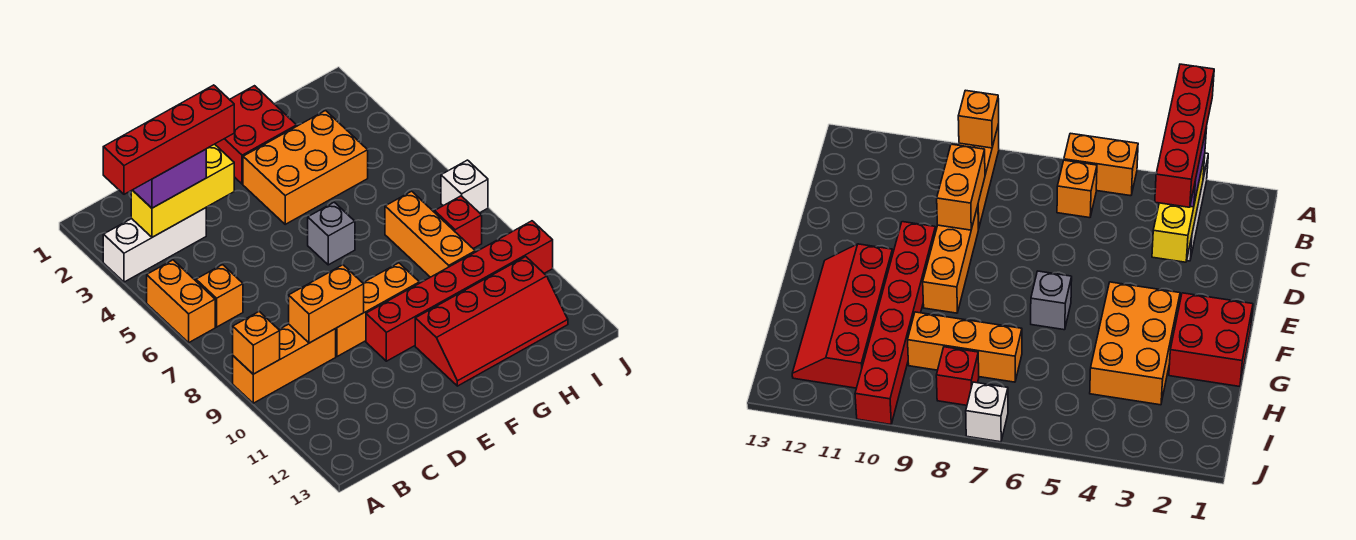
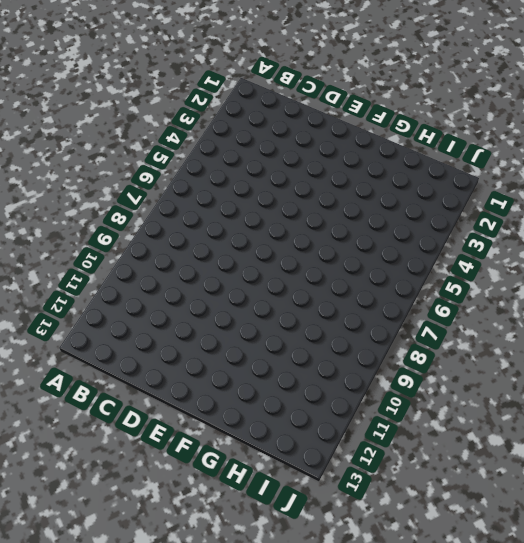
none -> white brick A3:C3 level 1
none -> orange brick A5:A6 level 1
none -> orange brick A9:C9 level 1

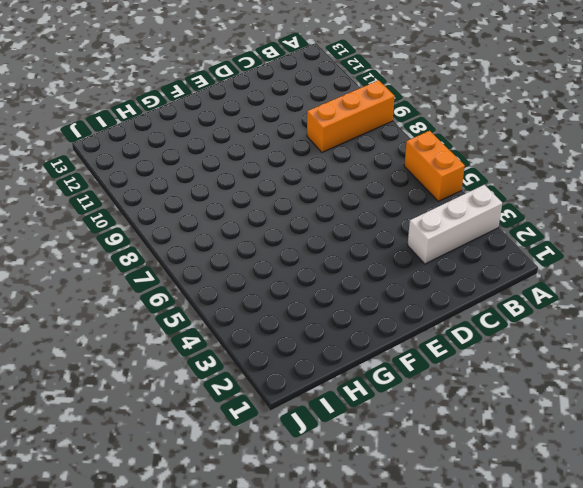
none -> orange brick B6 level 1
none -> orange brick D9:F9 level 1
none -> red brick E10:J10 level 1

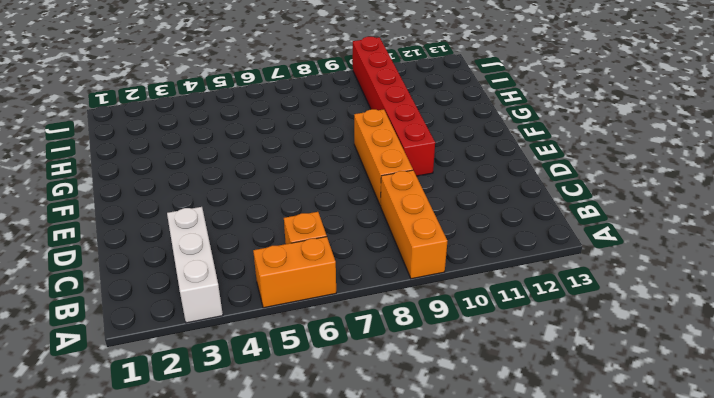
none -> red brick F1:G2 level 1
none -> orange brick F3:H4 level 1
none -> grey brick F6 level 1

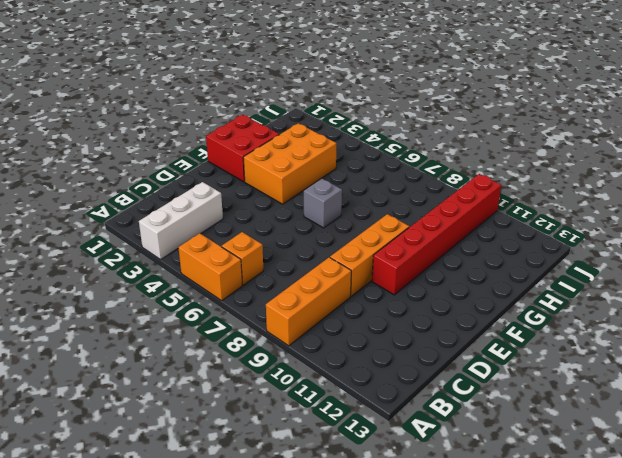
none -> red slope F11:I12 level 1 top 11
none -> orange brick H7:H9 level 1
none -> red brick I8 level 1

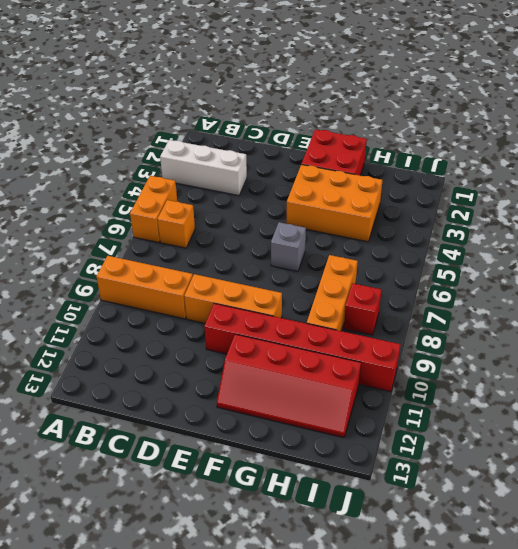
none -> white brick J7 level 1
none -> orange brick A9 level 2
none -> yellow brick B3:D3 level 2

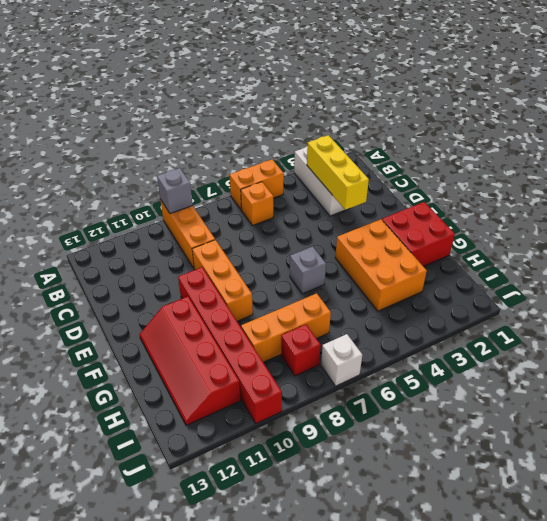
grey brick A9 level 2 -> orange brick A9 level 2
none -> orange brick C9:D9 level 2
none -> purple brick B3:C3 level 3
none -> red brick A3:D3 level 4

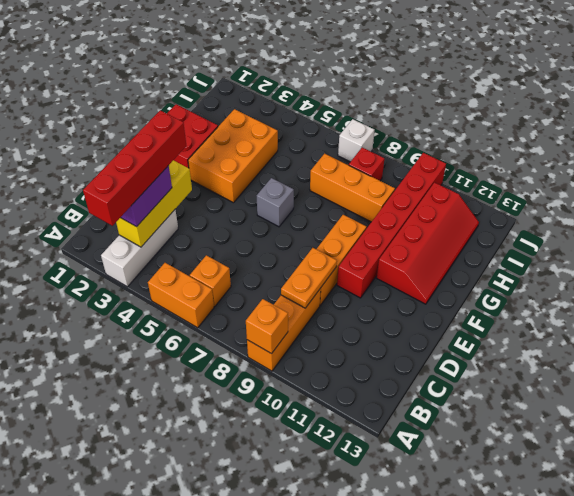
orange plate C9:D9 level 2 -> orange brick C9:D9 level 2

